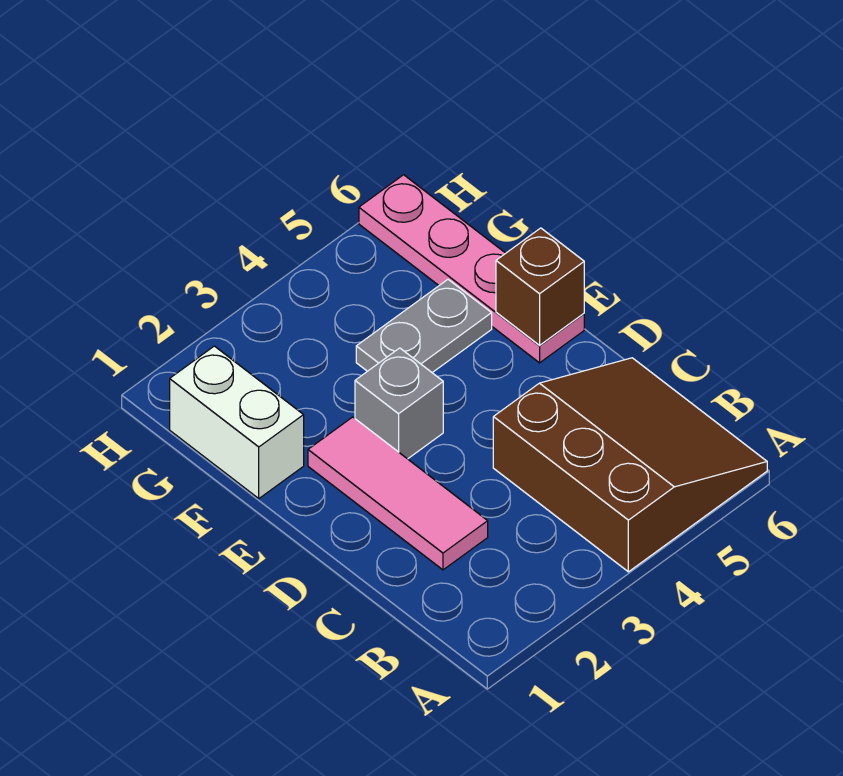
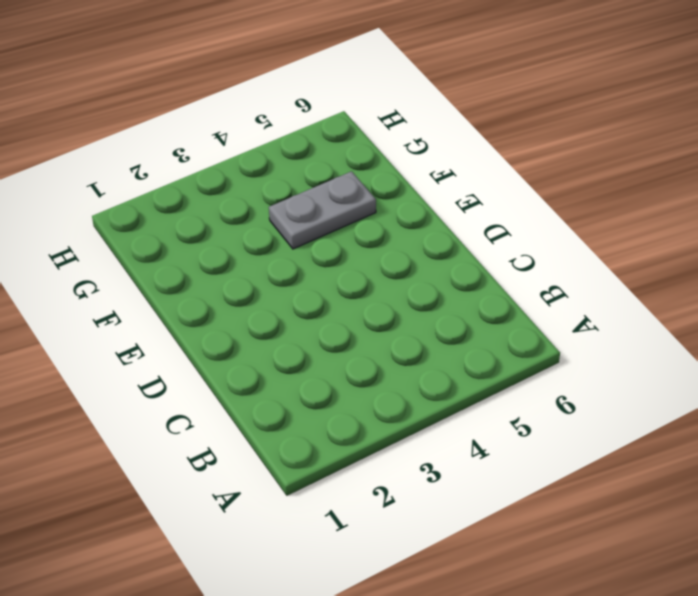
none -> brown slope A4:C6 level 1 top 4
none -> pink tile C2:E2 level 1

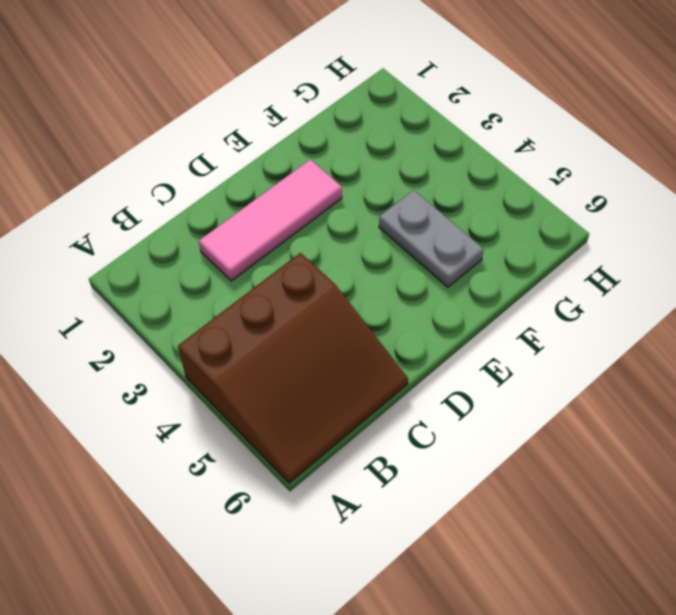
none -> grey brick E3 level 1
none -> pink plate E6:H6 level 1

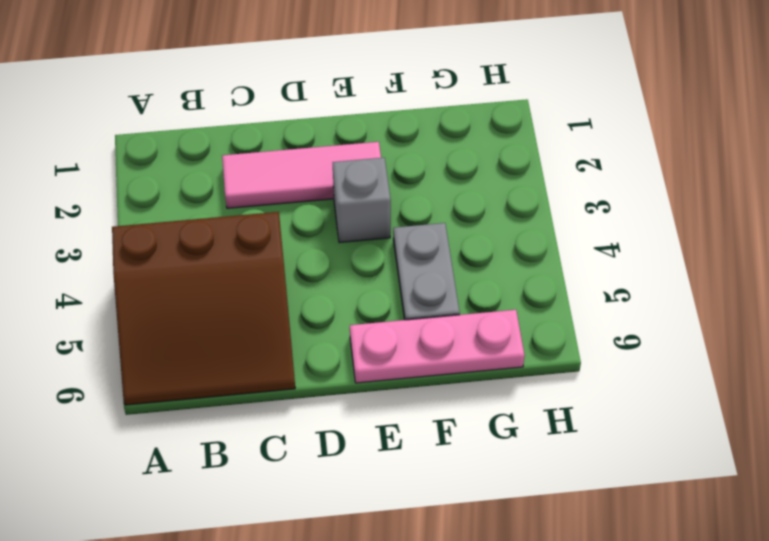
pink plate E6:G6 level 1 -> pink plate E6:H6 level 1
none -> white brick F1:G1 level 1
none -> brown brick E6 level 2

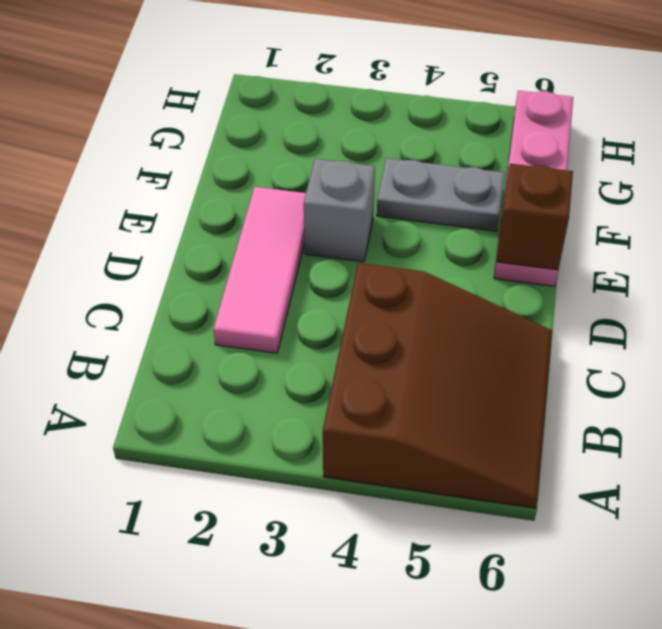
none -> white brick F1:G1 level 1

